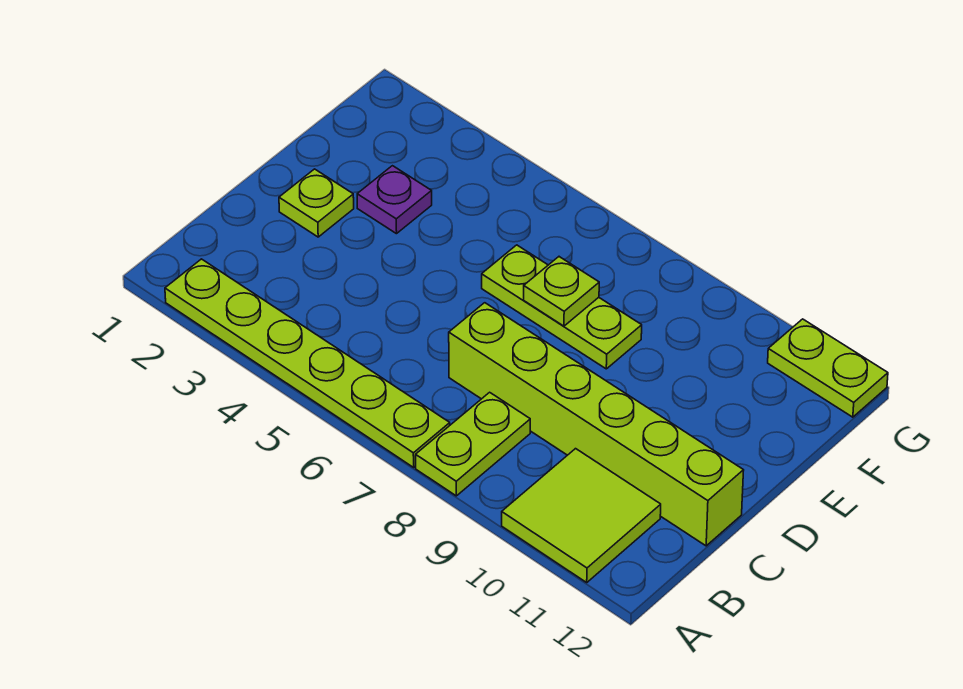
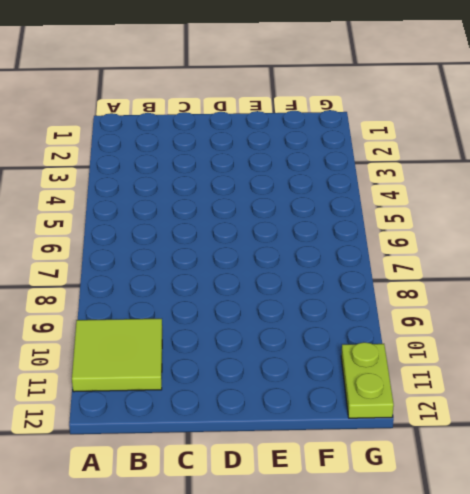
none -> lime plate A2:A7 level 1
none -> lime plate A8:B8 level 1

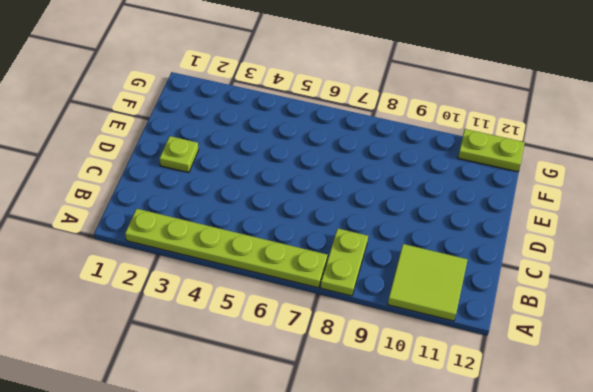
none -> lime brick C7:C12 level 1
none -> purple plate E3 level 1

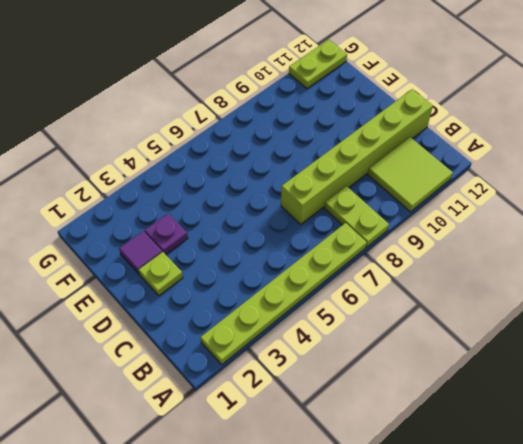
purple tile E2 level 1 -> none
none -> lime plate E6:E8 level 1
none -> lime plate E7 level 2

